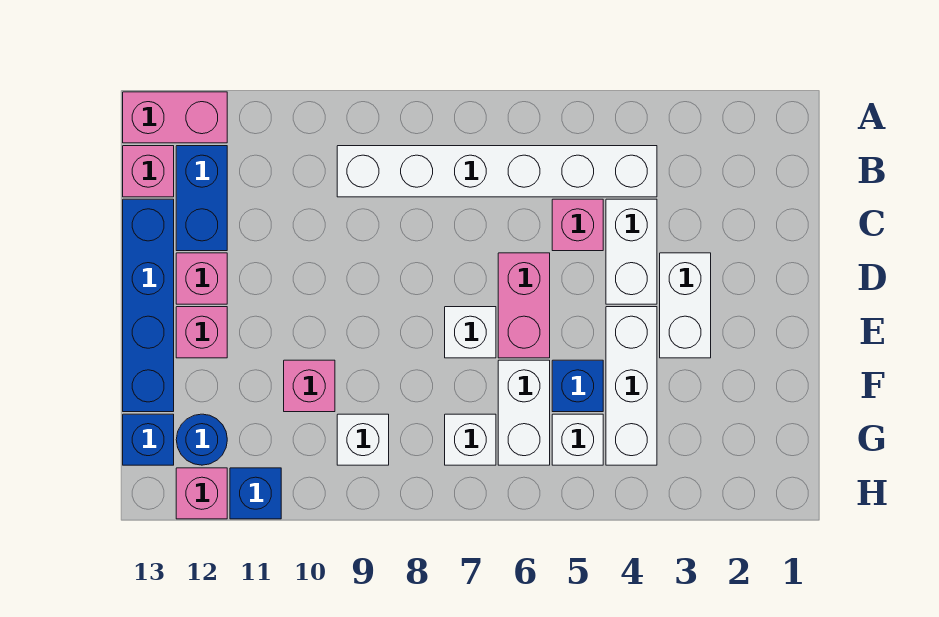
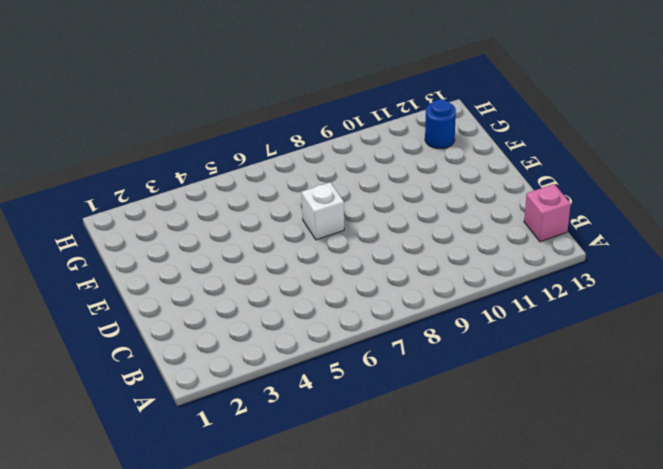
none -> pink brick A12:A13 level 1
none -> white brick B4:B9 level 1
none -> blue brick B12:C12 level 1

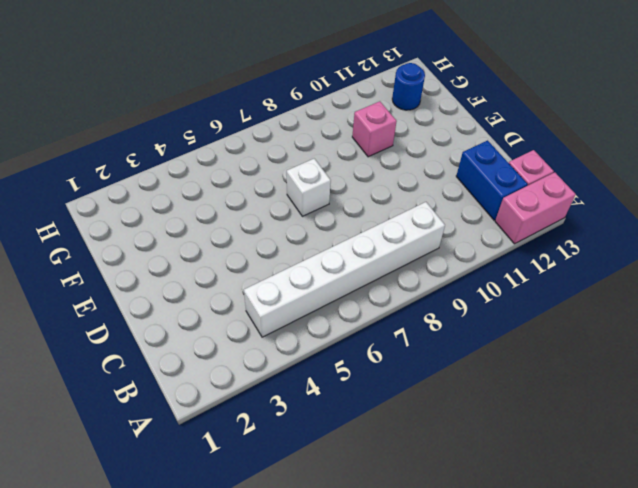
none -> white brick C4:D4 level 1
none -> pink brick C5 level 1
none -> blue brick C13:F13 level 1

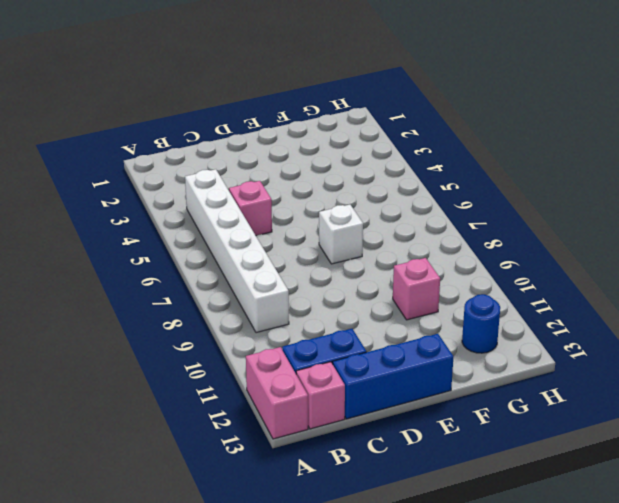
blue brick C13:E13 level 1 -> blue brick C13:F13 level 1
none -> white brick C4:D4 level 1
none -> white brick D3:E3 level 1
none -> pink brick D6:E6 level 1

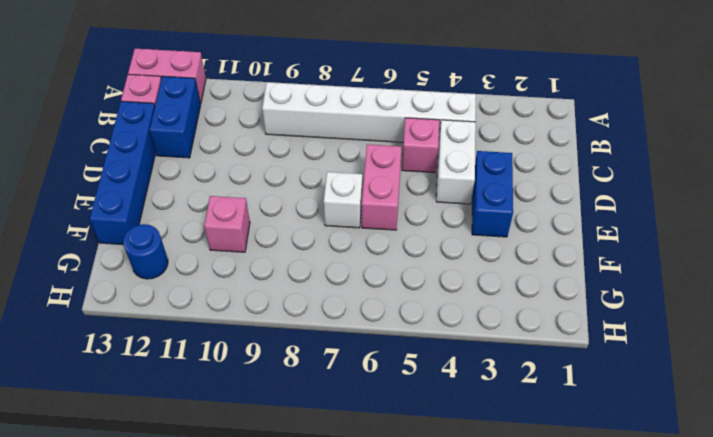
blue brick D3:E3 level 1 -> white brick D3:E3 level 1
none -> pink brick D12 level 1
none -> white brick E4:G4 level 1
none -> pink brick E12 level 1

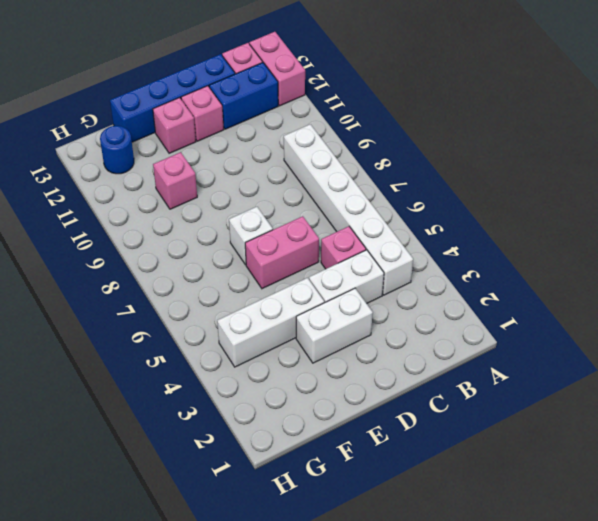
none -> blue brick F5 level 1
none -> white brick F6:G6 level 1
none -> white brick G5 level 1

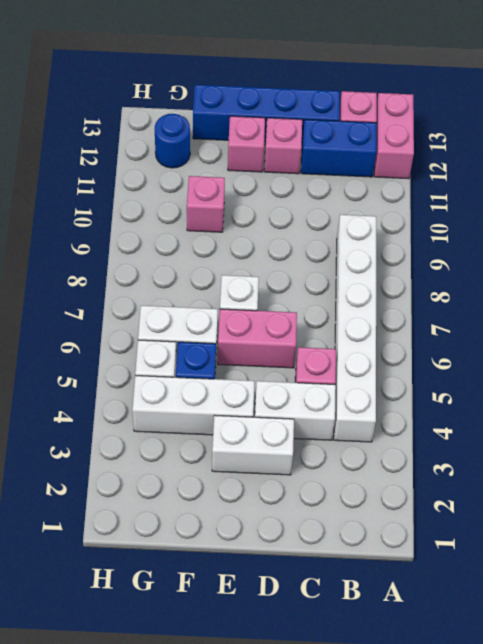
none -> white brick G7 level 1
none -> white brick G9 level 1
none -> blue brick G13 level 1

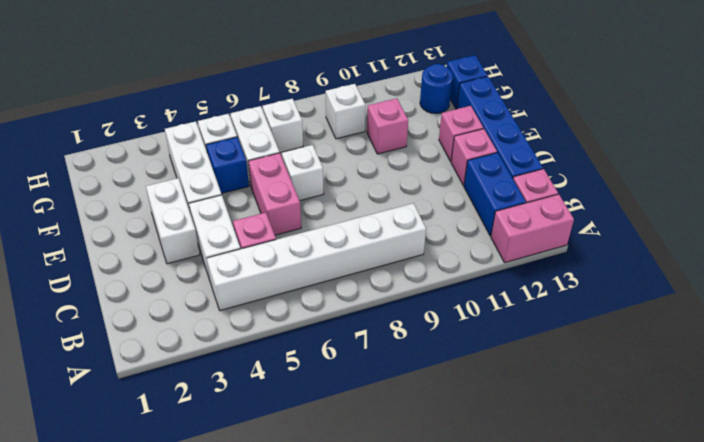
none -> blue brick H11 level 1
none -> pink brick H12 level 1

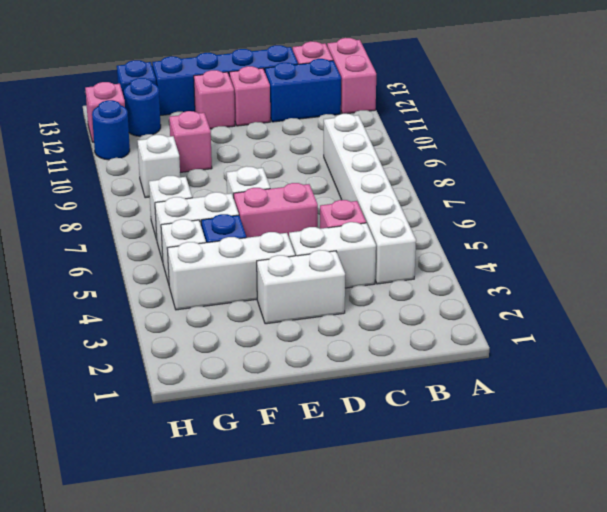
blue round brick H11 level 1 -> blue brick H11 level 1

